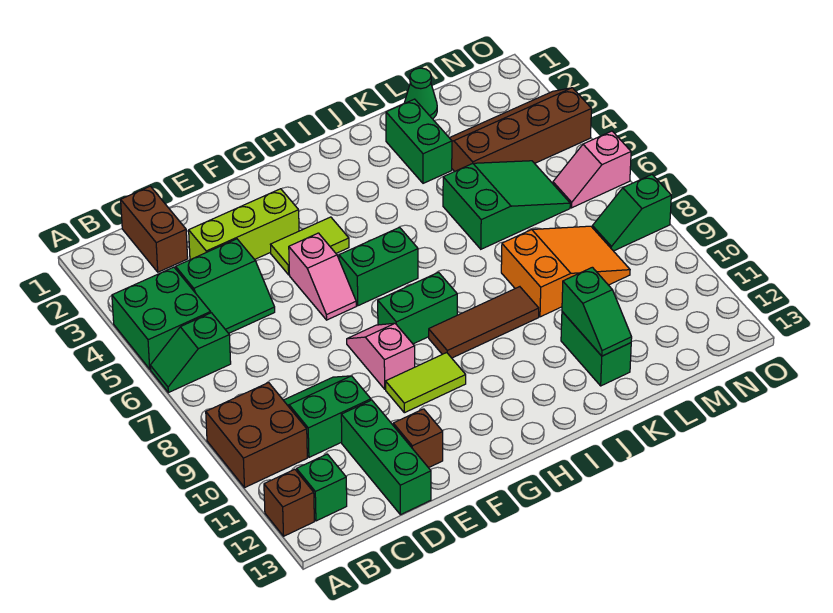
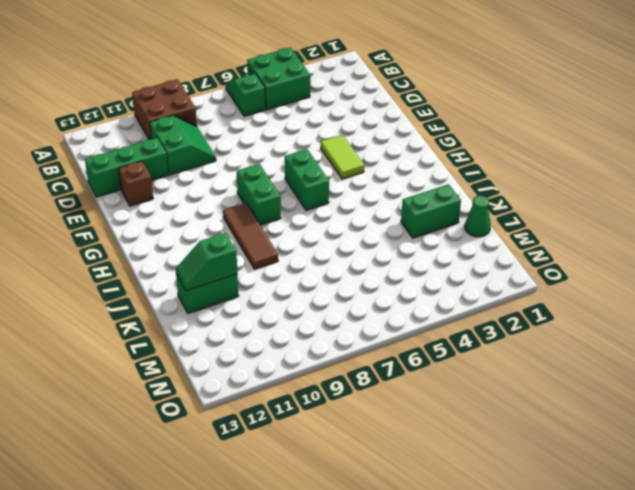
none -> brown brick A12 level 1
none -> green brick B12 level 1
none -> brown brick C1:C2 level 1

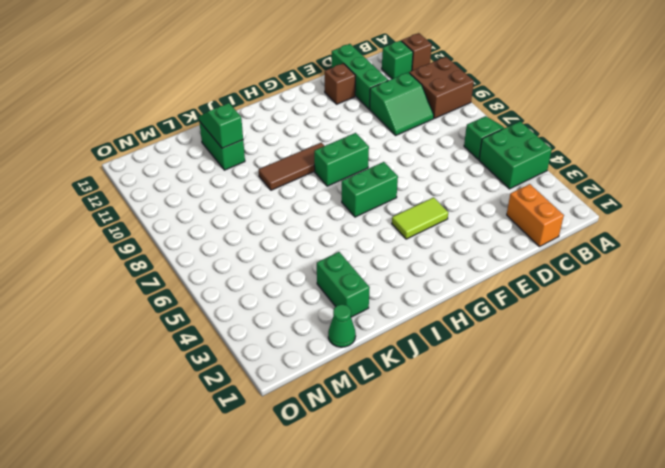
orange brick C1:C2 level 1 -> brown brick C1:C2 level 1
none -> green slope C4:D5 level 1 top 4
none -> lime brick D3:F3 level 1
none -> pink slope F5:F6 level 1 top 5

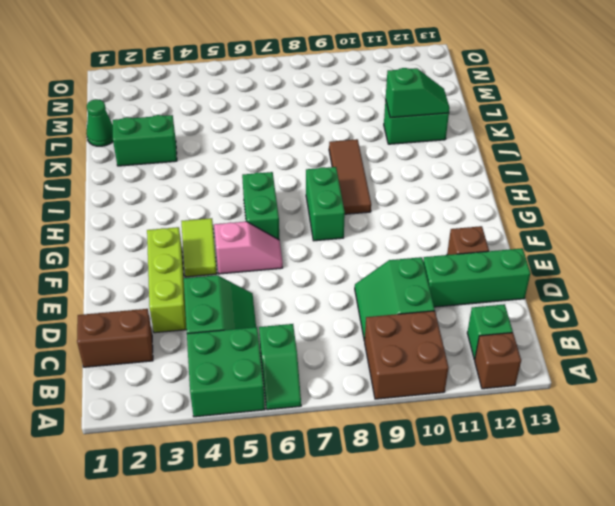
none -> pink slope F8:F9 level 1 top 9
none -> lime tile F10:G10 level 1
none -> green slope K5:M6 level 1 top K

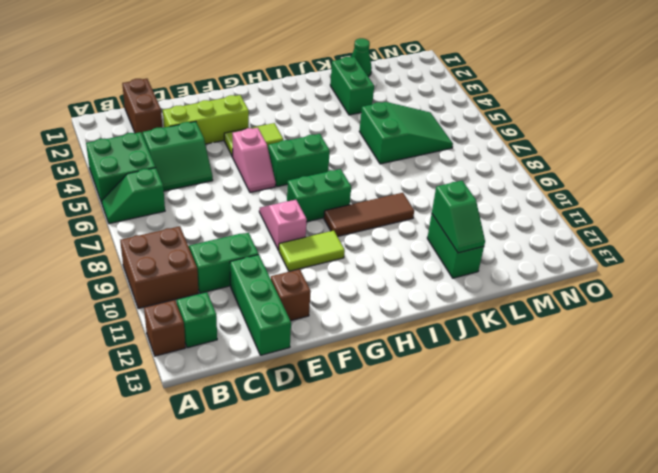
none -> orange slope K8:M9 level 1 top K
none -> brown slope L3:O4 level 1 top 4
none -> pink slope N6:O6 level 1 top O

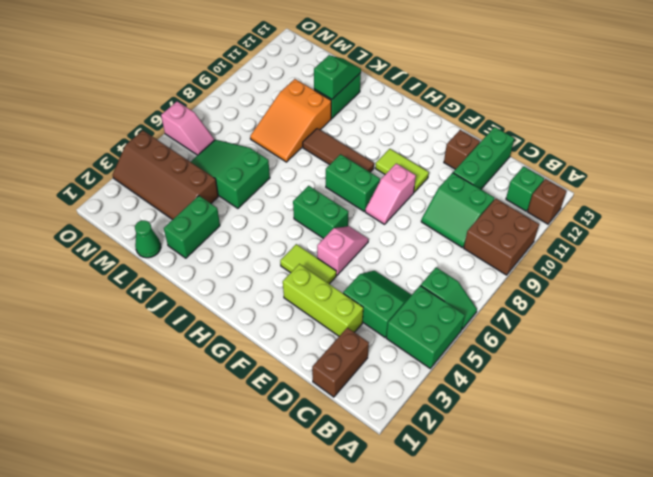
orange slope K8:L10 level 1 top 10 -> orange slope K8:M9 level 1 top K
none -> green slope N8:O8 level 1 top O

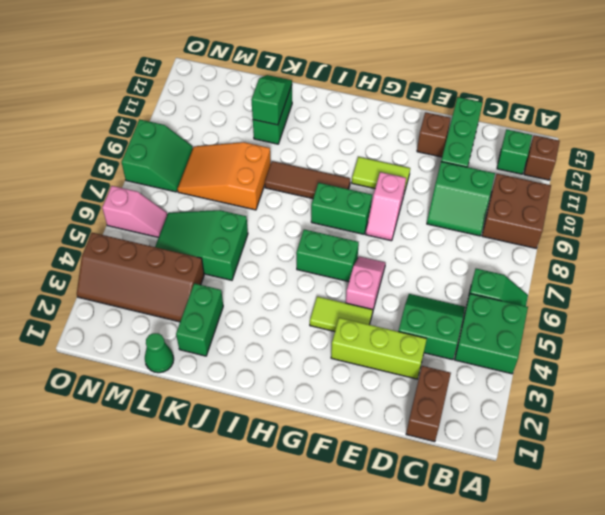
green slope N8:O9 level 1 top O -> green slope N8:O8 level 1 top O

